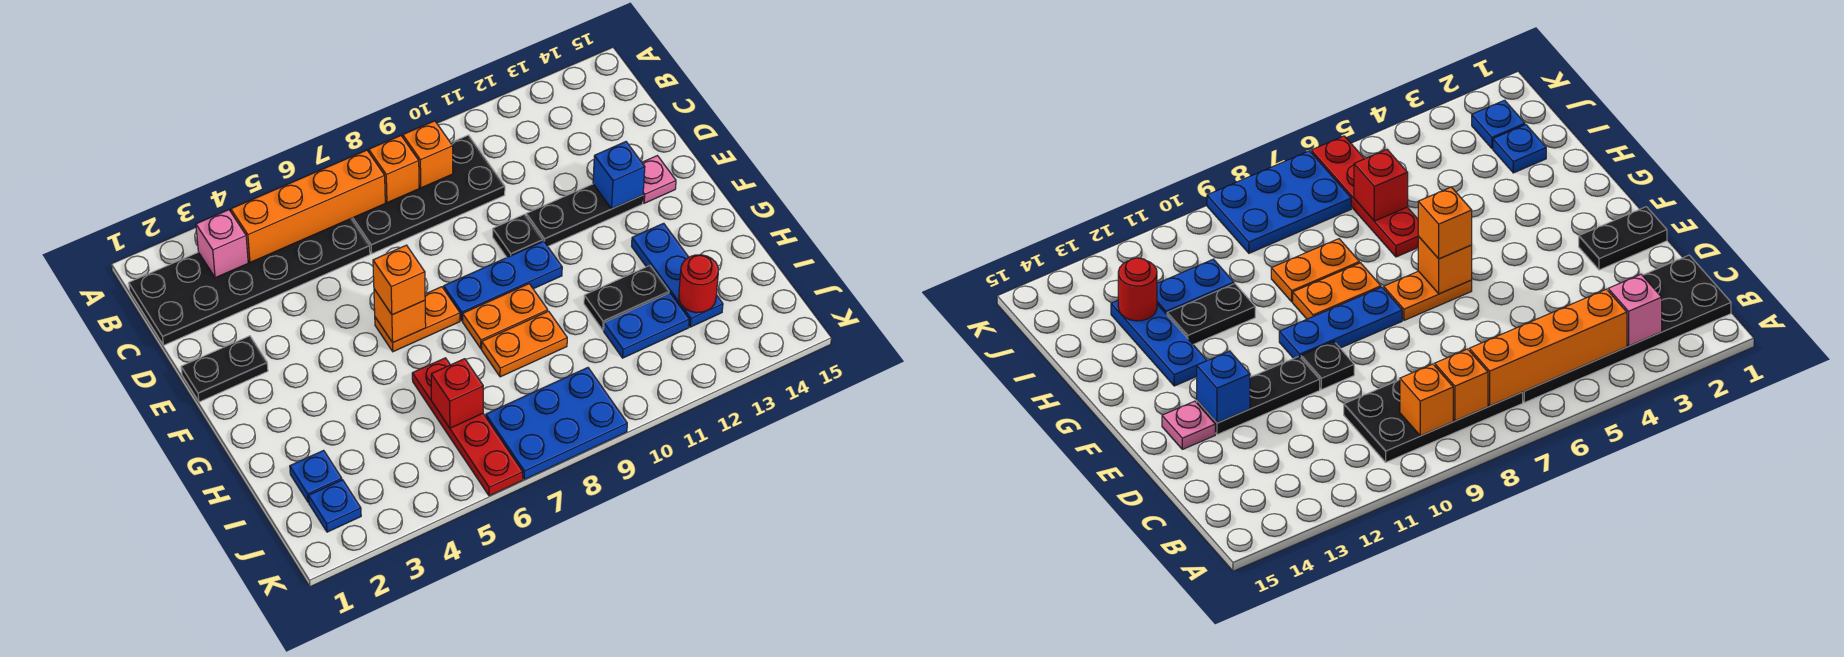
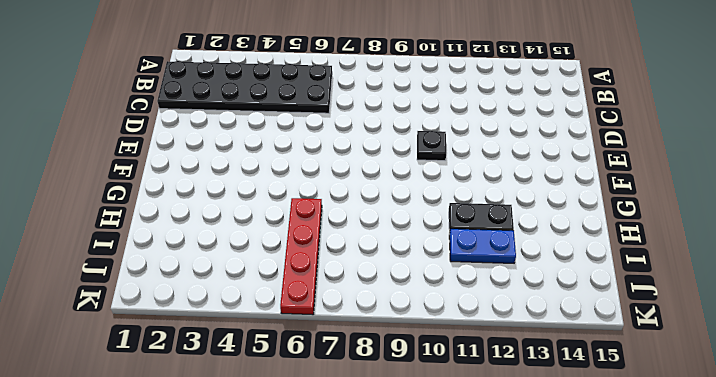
none -> black plate B7:C10 level 1
none -> black plate E1:E2 level 1
none -> black plate E11:E13 level 1

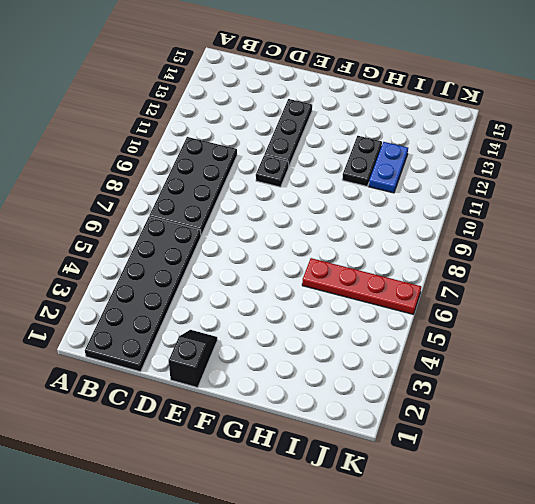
black slope E1:E2 level 1 top 1 -> black plate E1:E2 level 1
none -> pink plate E14 level 1
none -> orange plate F6:F7 level 1
none -> blue plate F8:F10 level 1

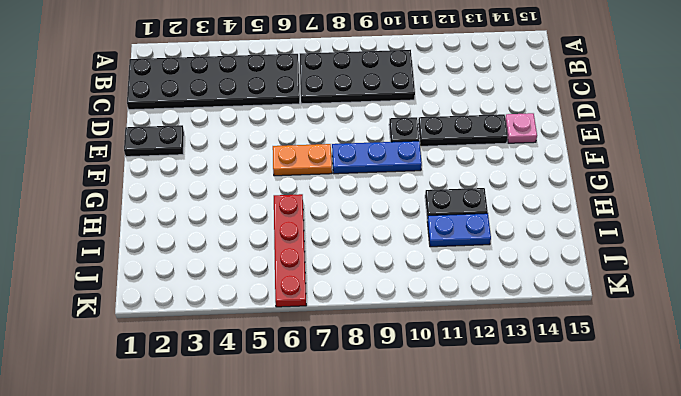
none -> orange plate G8:G9 level 1
none -> blue plate G13:I13 level 1
none -> orange plate H8:H9 level 1

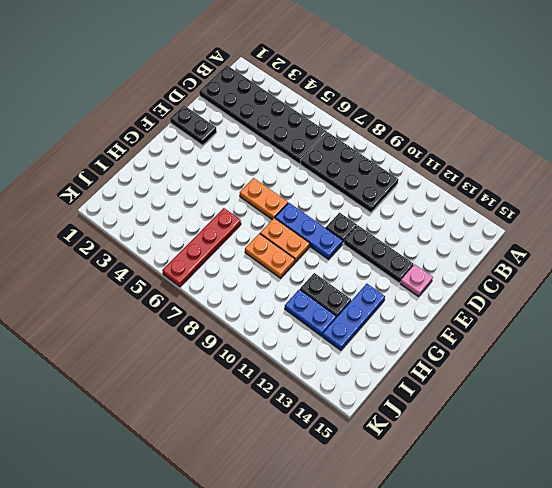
none -> blue plate I2 level 1
none -> blue plate J2 level 1
none -> blue plate J7:K9 level 1

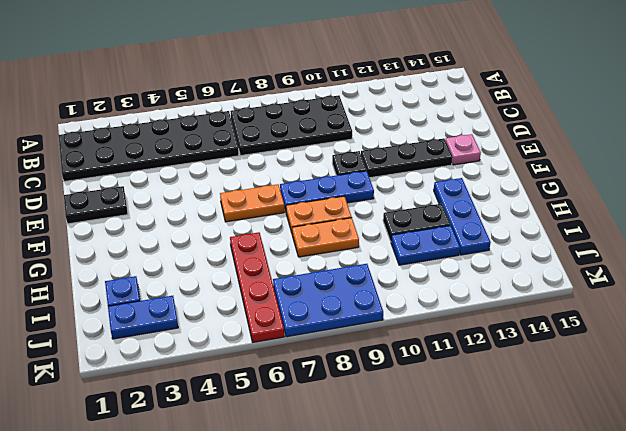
blue plate J2:J3 level 1 -> blue plate J2 level 1
none -> pink brick B3 level 2
none -> orange brick B4:B7 level 2
none -> orange brick B8 level 2

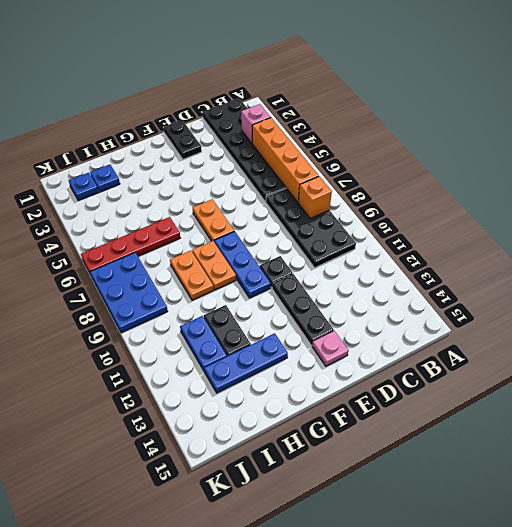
none -> orange brick B9 level 2
none -> blue brick E13 level 2
none -> orange brick F6 level 2

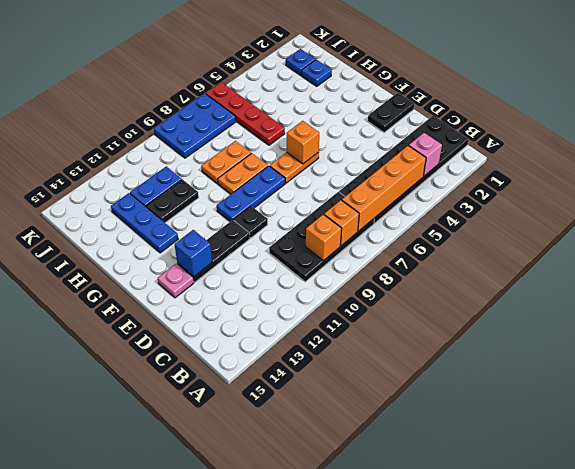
none -> red brick I6 level 2
none -> red round brick I13 level 2
none -> orange brick F6 level 3

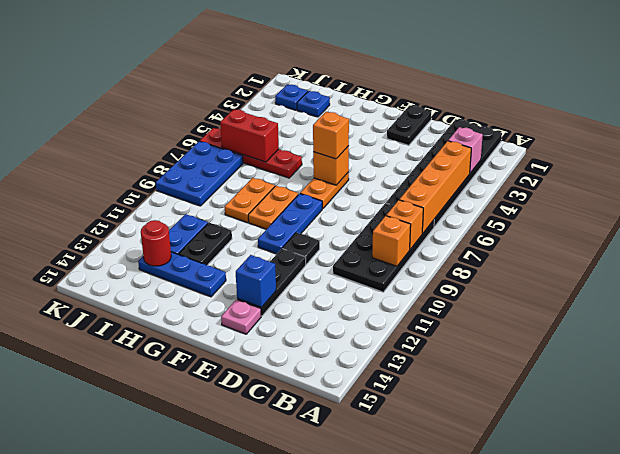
red brick I6:J6 level 2 -> red brick I6 level 2

